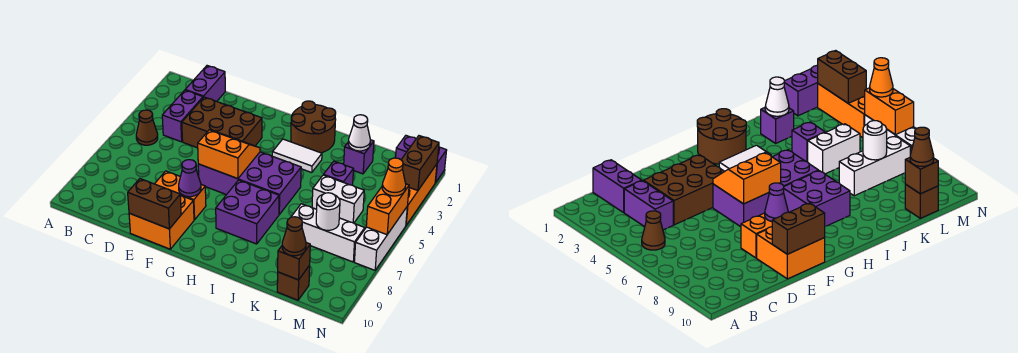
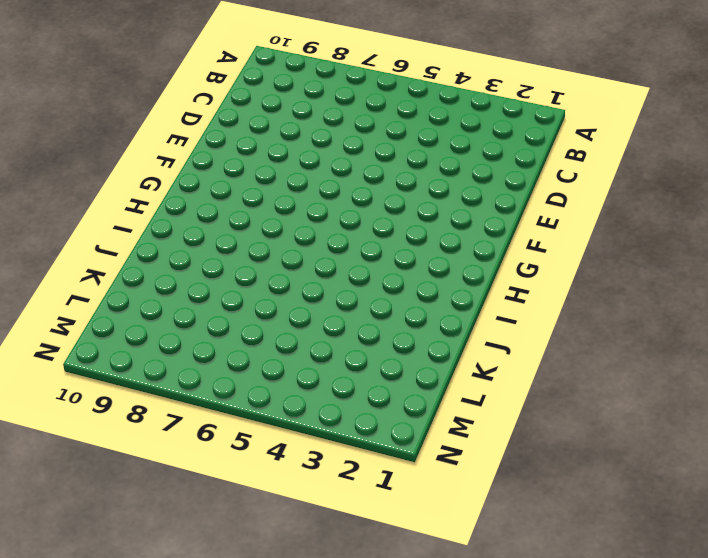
none -> brown cone B5 level 1
none -> purple brick C1:C2 level 1
none -> purple brick C3:C4 level 1

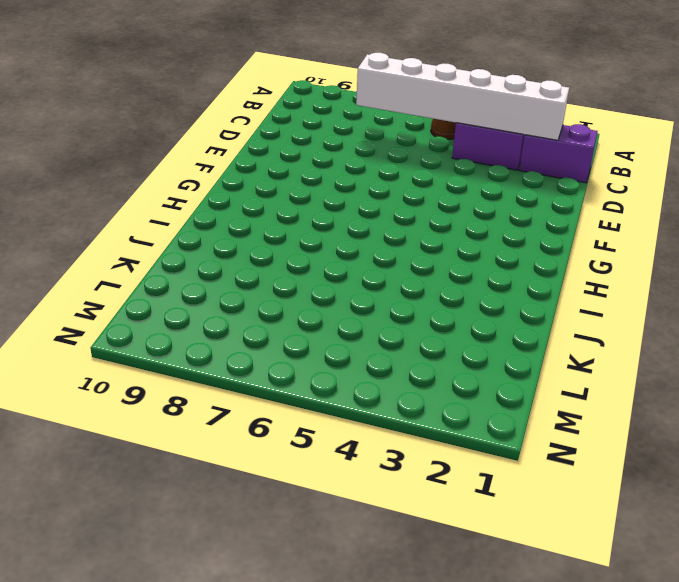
white brick C2:C7 level 2 -> none
none -> brown brick D3:F4 level 1
none -> orange brick E8:F8 level 1
none -> orange brick E9:F10 level 1

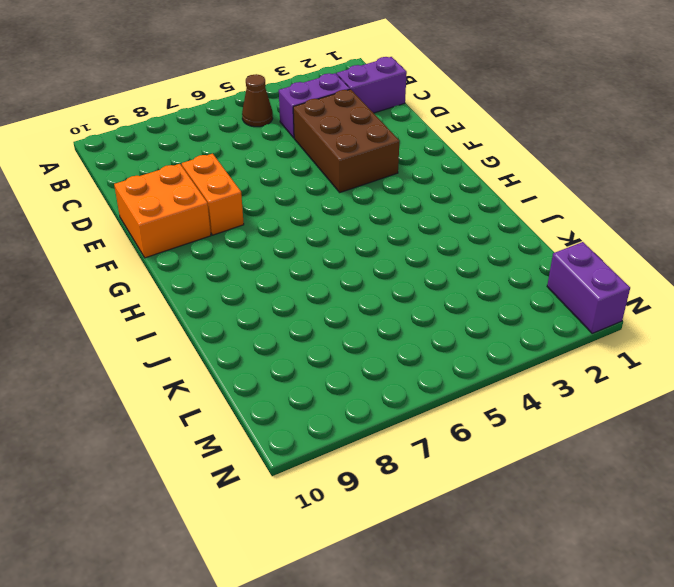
none -> purple brick F5:I6 level 1
none -> brown round brick H1:I2 level 1
none -> white tile H3:I3 level 1

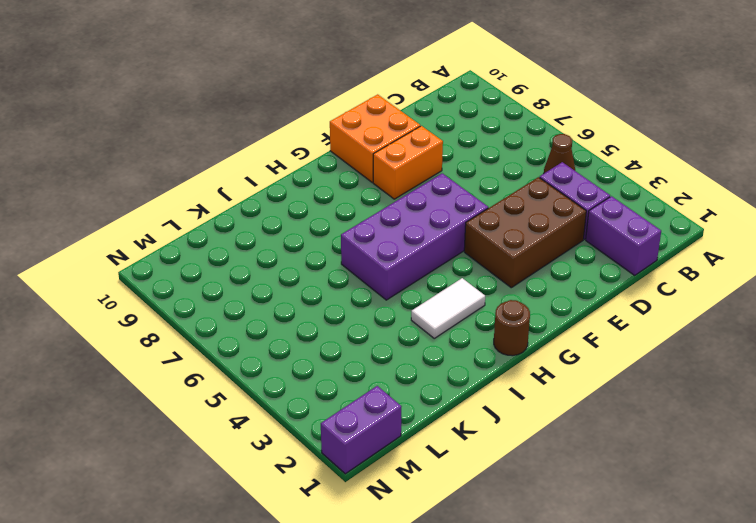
brown round brick H1 level 1 -> brown round brick H1:I2 level 1
none -> purple brick H7:I8 level 1
none -> purple brick K2 level 1
none -> purple brick K4 level 1

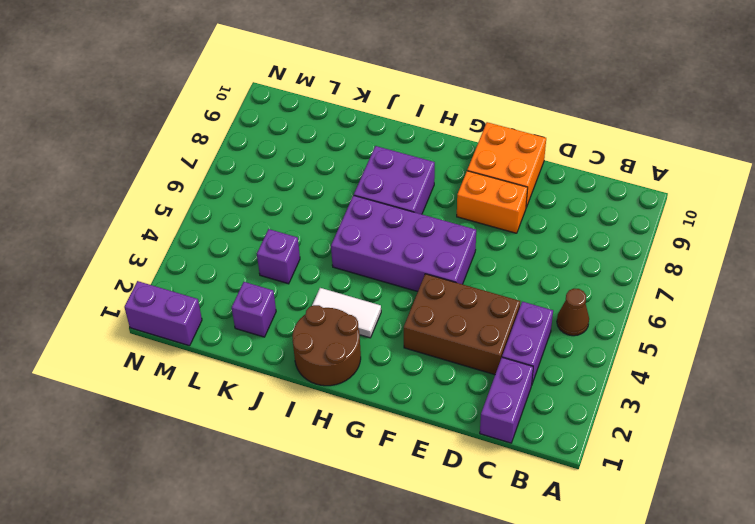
none -> white brick K5:L5 level 1
none -> white brick K7:M7 level 1
none -> brown brick L10 level 1

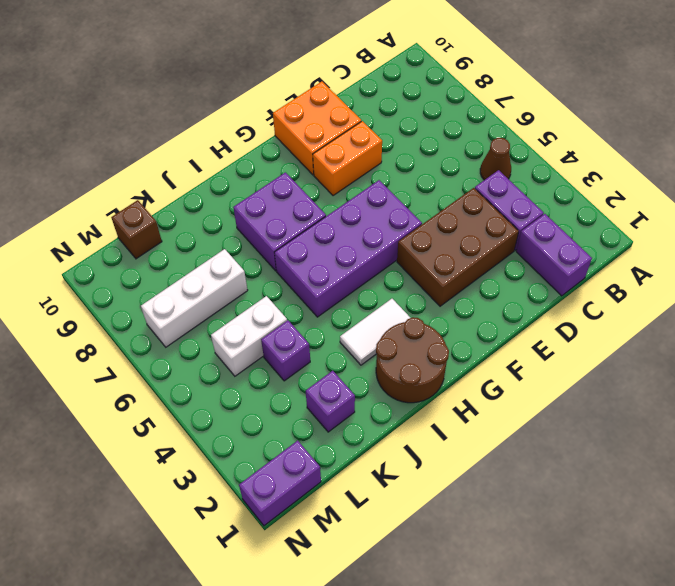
none -> orange brick N2:N4 level 1
none -> white brick N5:N7 level 1
none -> brown brick E10:F10 level 2

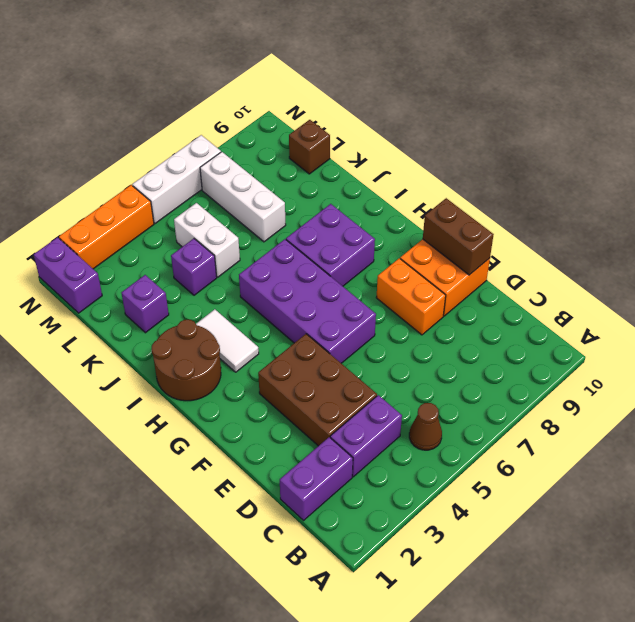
none -> orange slope F5:G6 level 2 top 6
none -> purple cone F8 level 2
none -> white cone K2 level 2

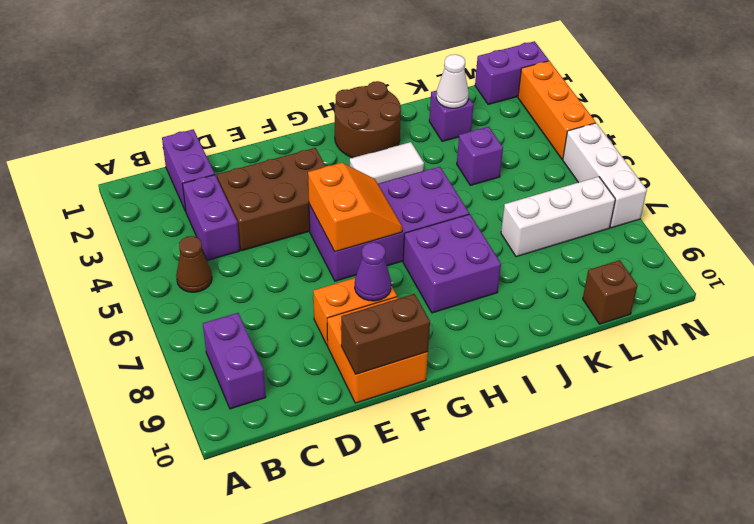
purple brick B8:B9 level 1 -> none
orange slope F5:G6 level 2 top F -> orange slope F5:G6 level 2 top 6
none -> white brick K5:L5 level 1
none -> white round brick L7 level 2
none -> brown brick L10 level 2

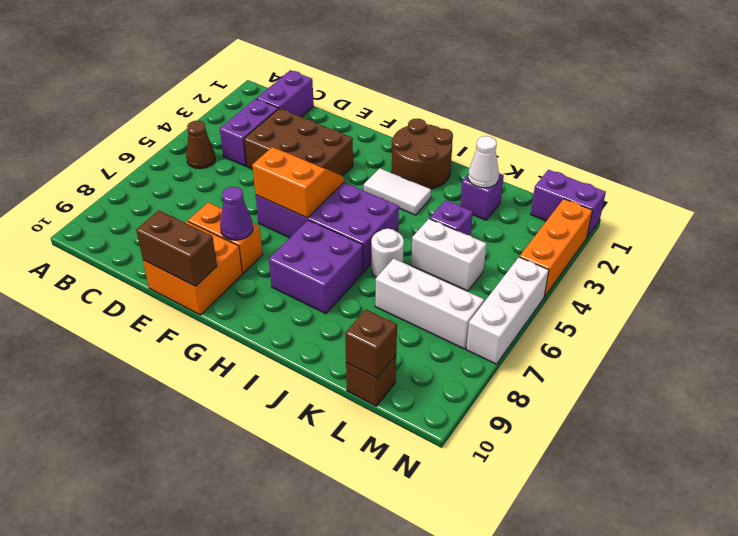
white round brick J6 level 1 -> white round brick L7 level 2
none -> brown brick N2:N3 level 2
none -> orange brick N5:N6 level 2
none -> brown cone L10 level 3

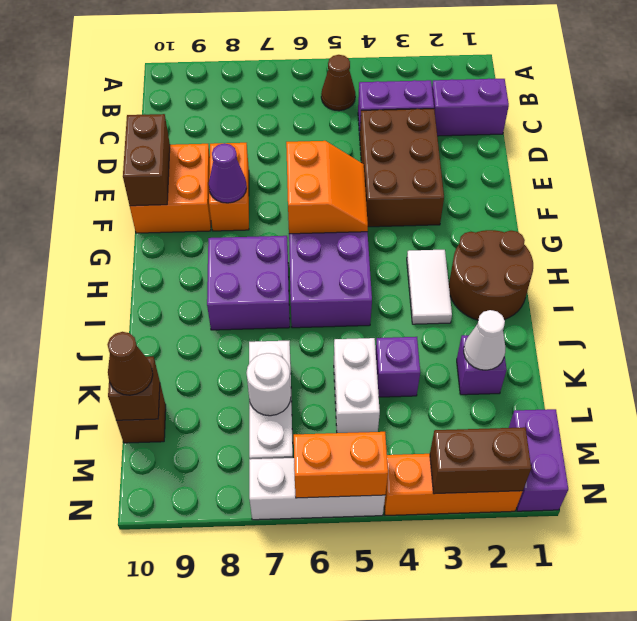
none -> orange cone N5 level 3

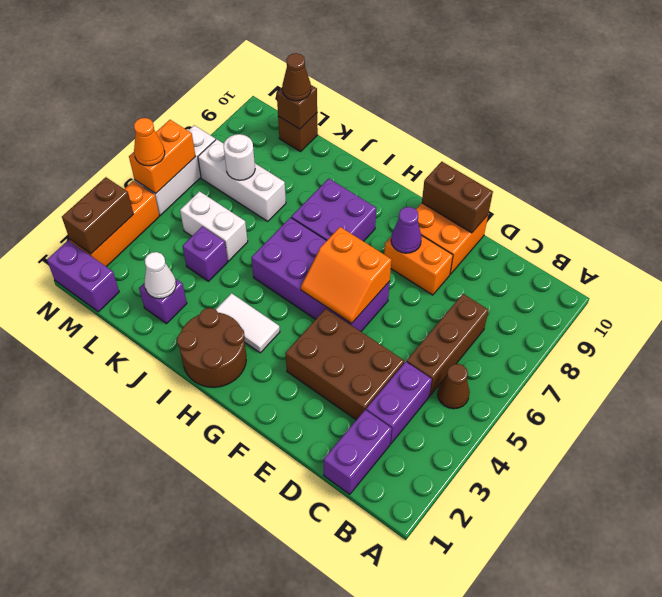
brown brick C5:C7 level 1 -> none

